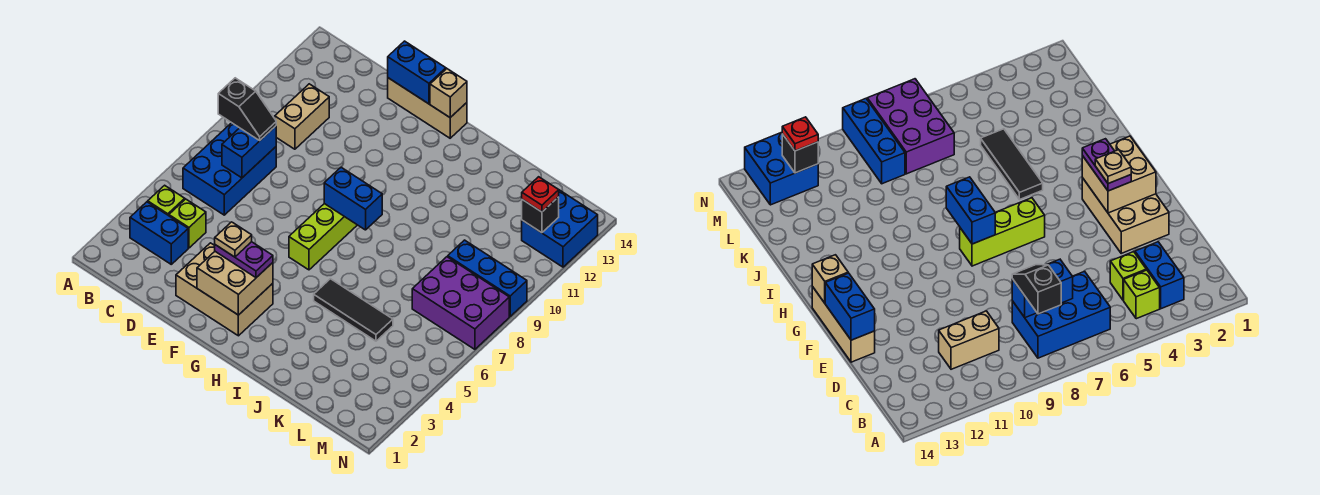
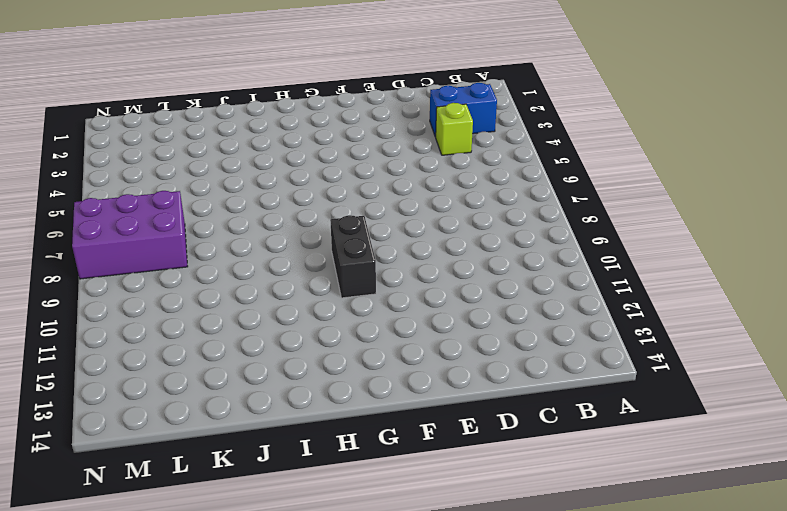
black brick G9:G10 level 1 -> none
none -> lime brick B4 level 1
none -> blue brick B6:C8 level 1
none -> tan brick C10:C11 level 1

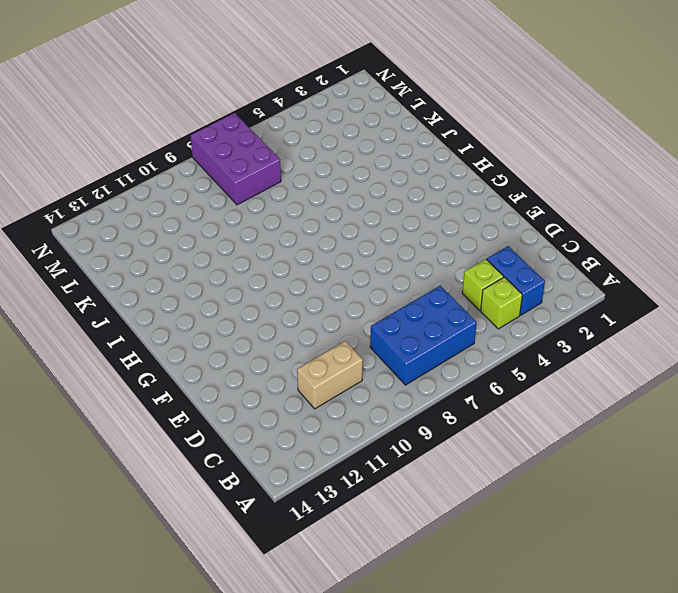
none -> tan brick E2:G3 level 1
none -> tan brick E14:G14 level 1
none -> lime brick G6:G8 level 1

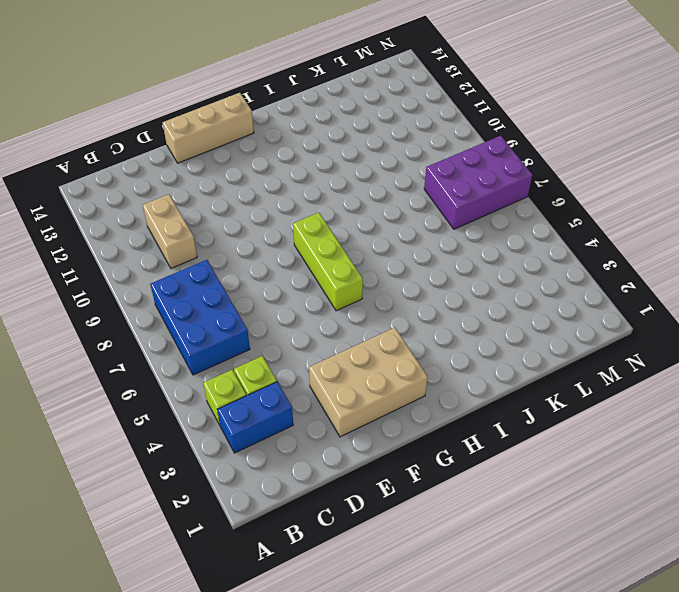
none -> black tile I5:K5 level 1
none -> blue brick L9:N9 level 1
none -> blue brick M12:N13 level 1

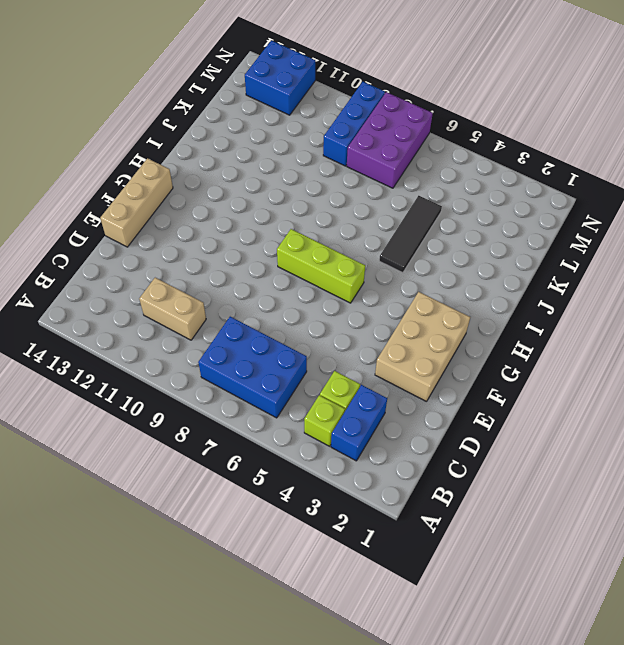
none -> blue brick C7:C8 level 2
none -> blue brick E14:F14 level 2
none -> tan brick F2:G3 level 2

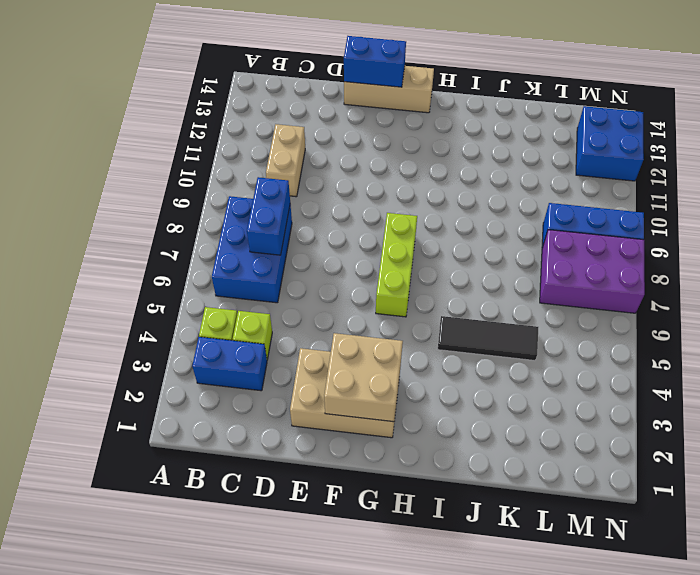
none -> blue brick G8:H8 level 2
none -> tan brick G14 level 2
none -> black brick M12 level 2

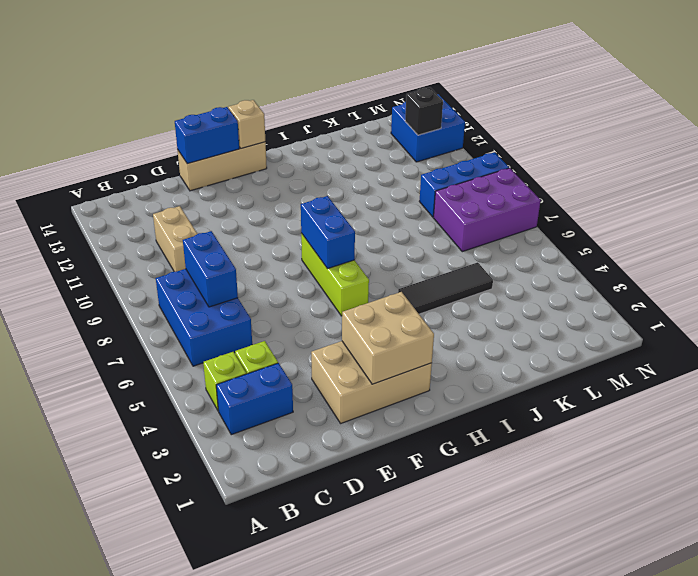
blue brick G7:G8 level 2 -> blue brick G8:H8 level 2
none -> black slope B8:C8 level 3 top B
none -> purple plate F3:G3 level 3
none -> red plate M12 level 3

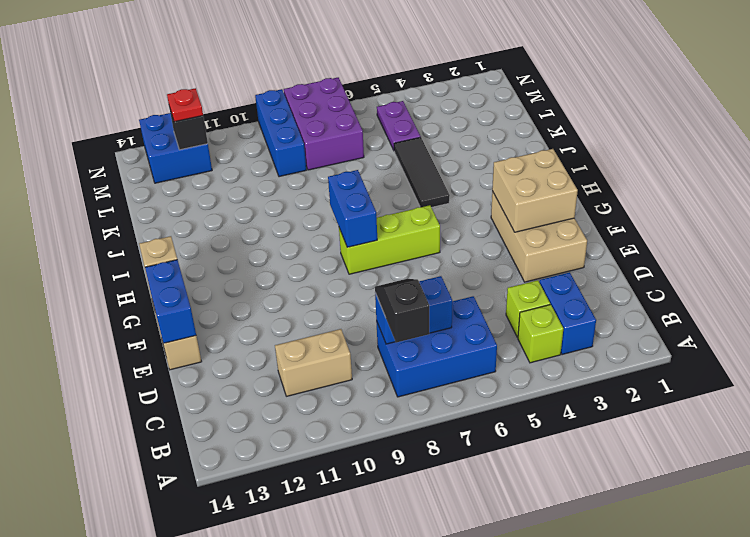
purple plate L5:M5 level 1 -> purple plate F3:G3 level 3
none -> tan plate F3 level 4

